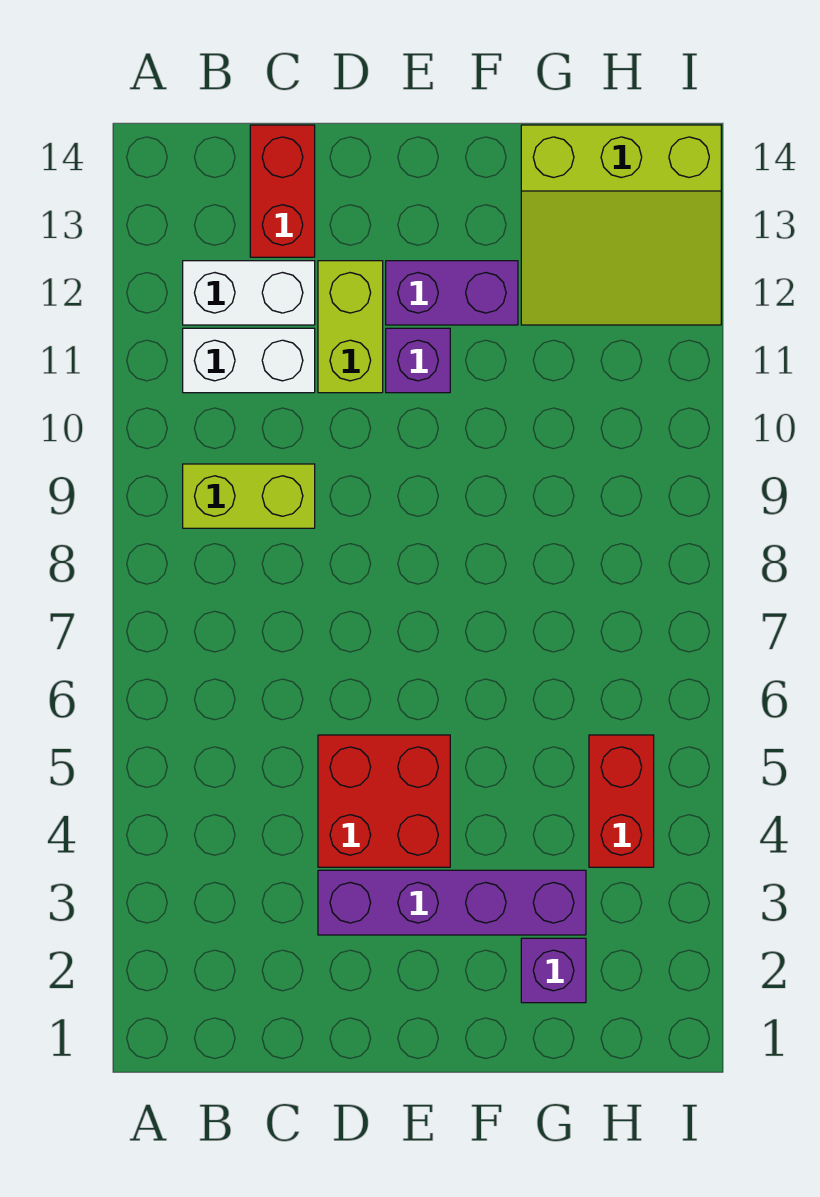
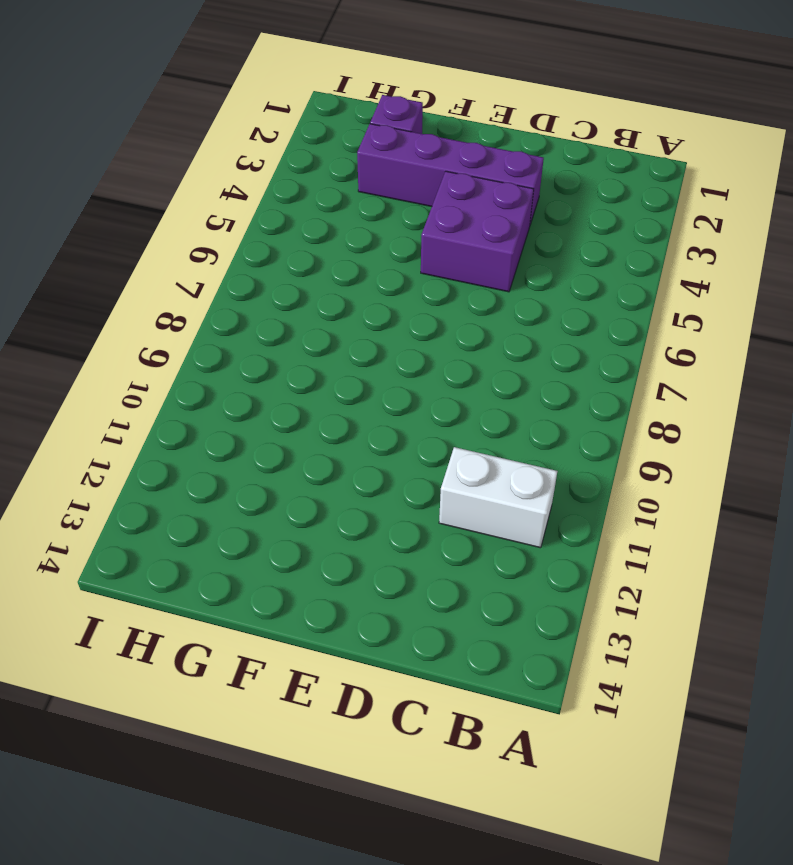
purple brick D4:E5 level 1 -> red brick D4:E5 level 1
none -> lime brick B9:C9 level 1
none -> white brick B12:C12 level 1
none -> red brick C13:C14 level 1

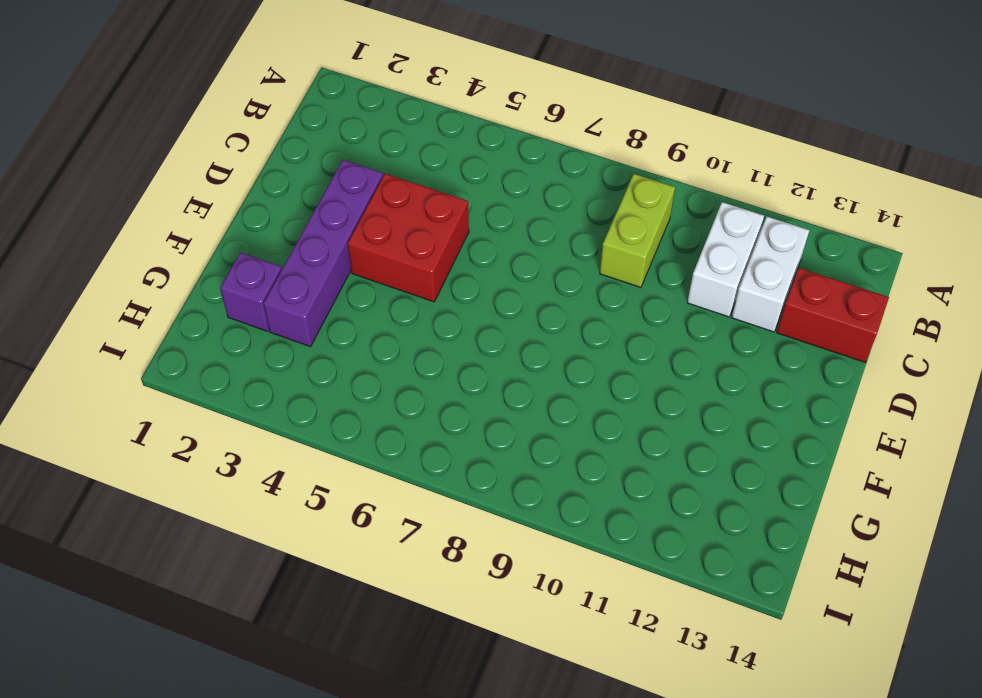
none -> lime brick D11:D12 level 1
none -> purple brick E11 level 1
none -> purple brick E12:F12 level 1

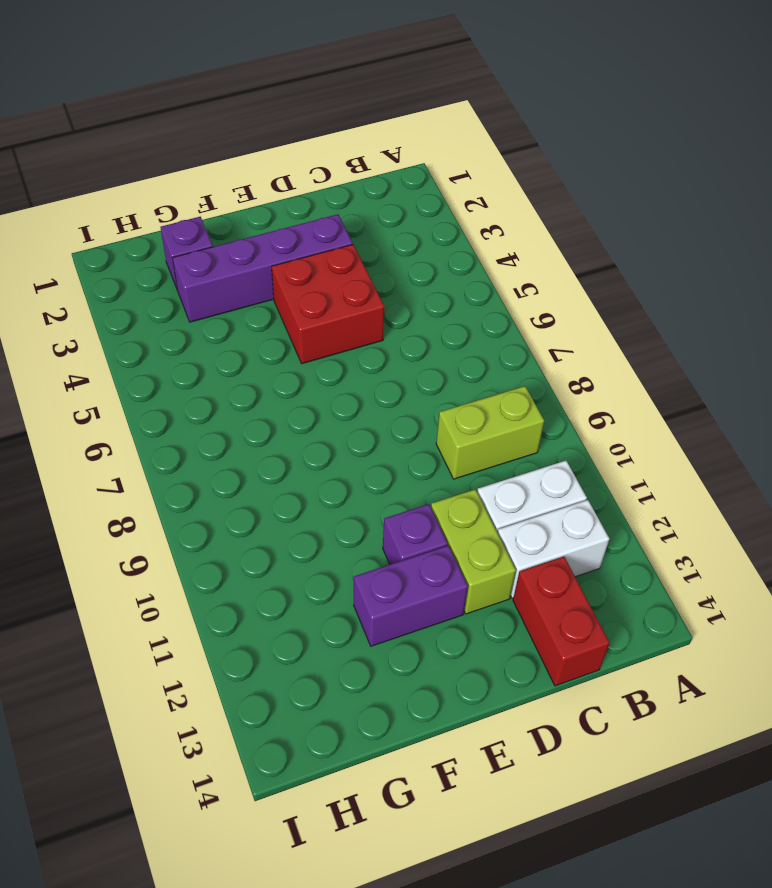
none -> lime slope G12:I14 level 1 top 14
none -> red brick H4:H5 level 1

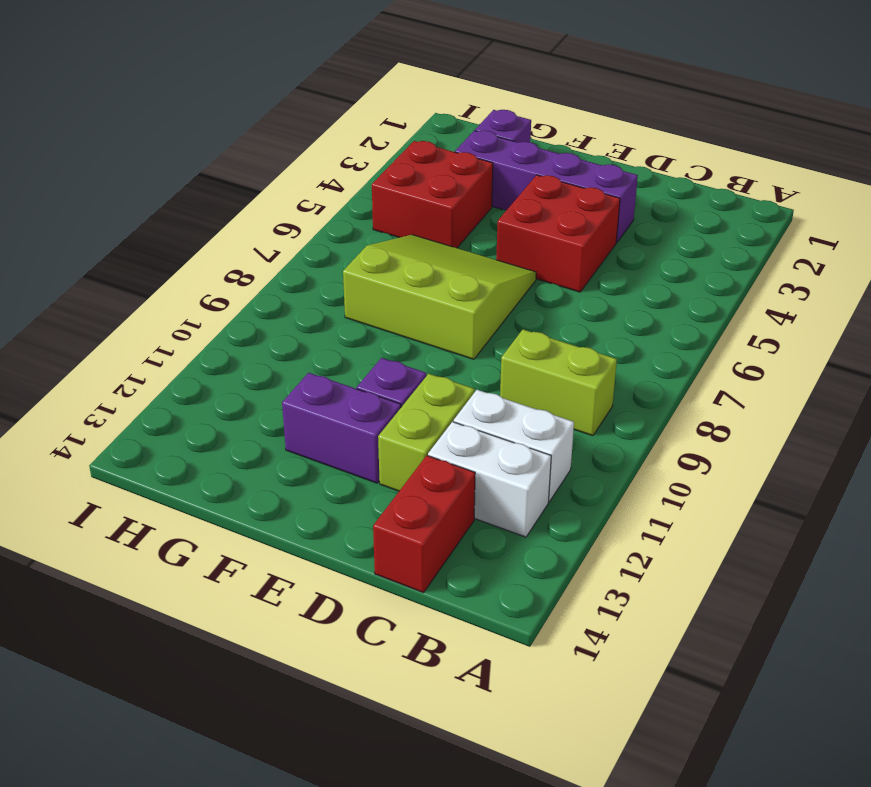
lime slope E6:G8 level 1 top 8 -> lime slope G12:I14 level 1 top 14
red brick G4:H5 level 1 -> red brick H4:H5 level 1

